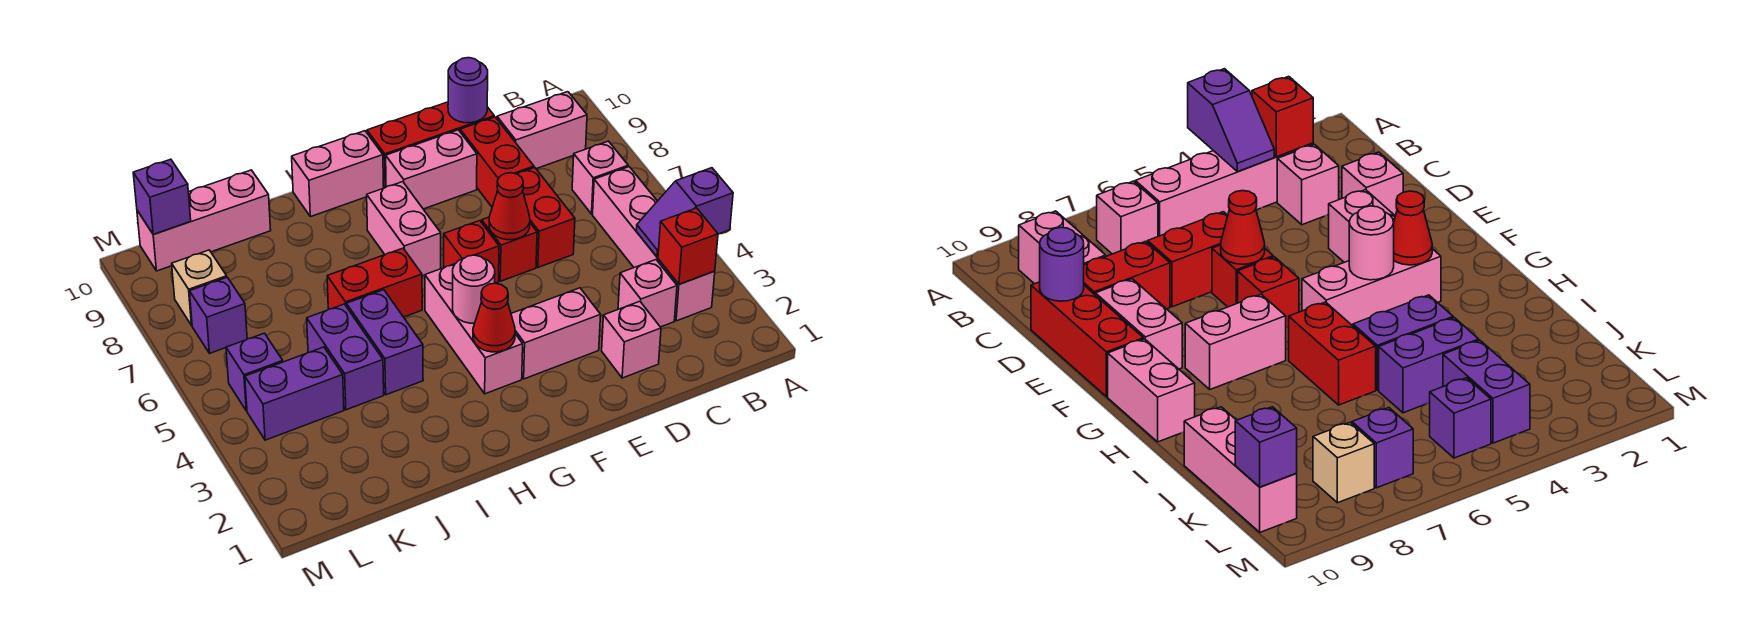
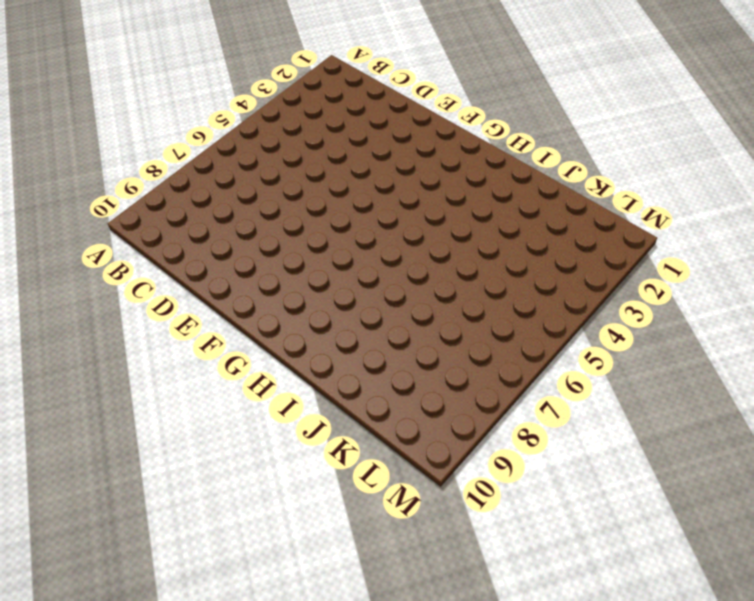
none -> pink brick B3:B6 level 1
none -> pink brick B7 level 1
none -> pink brick B9:C9 level 1
none -> pink brick C3 level 1

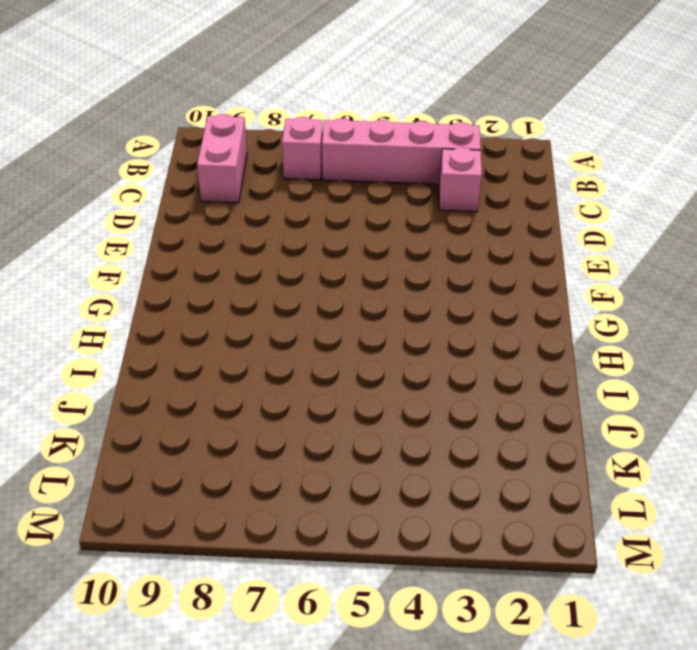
none -> pink brick D2 level 1
none -> red brick D6:D7 level 1
none -> red brick D8:D9 level 1
none -> red brick D10:F10 level 1

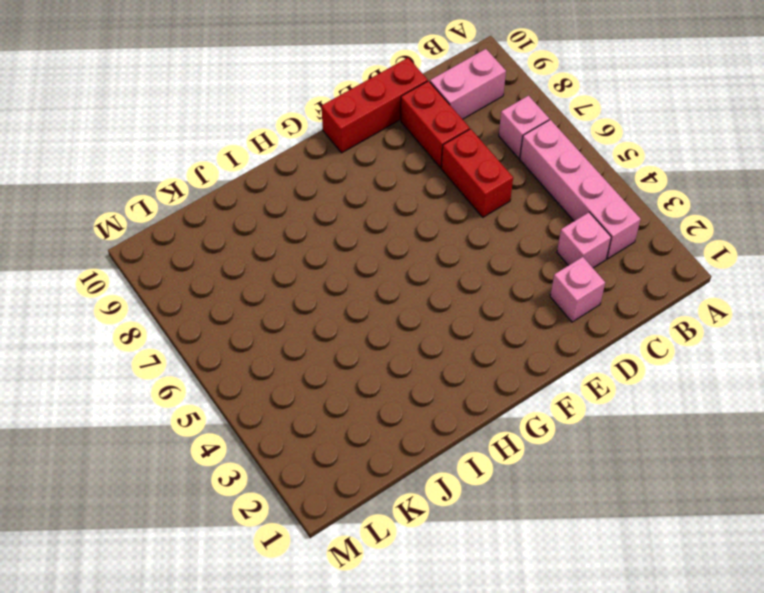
none -> pink brick E3:F3 level 1
none -> red brick E6 level 1
none -> pink brick E9:F9 level 1
none -> red brick F6 level 1

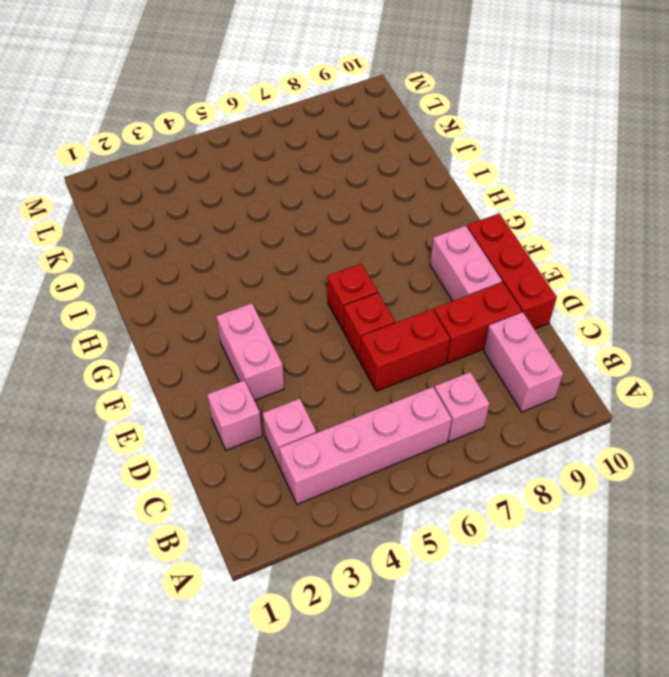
none -> pink brick G3:G5 level 1
none -> pink brick G7:G8 level 1
none -> pink brick G10:H10 level 1
none -> red brick H6:I6 level 1

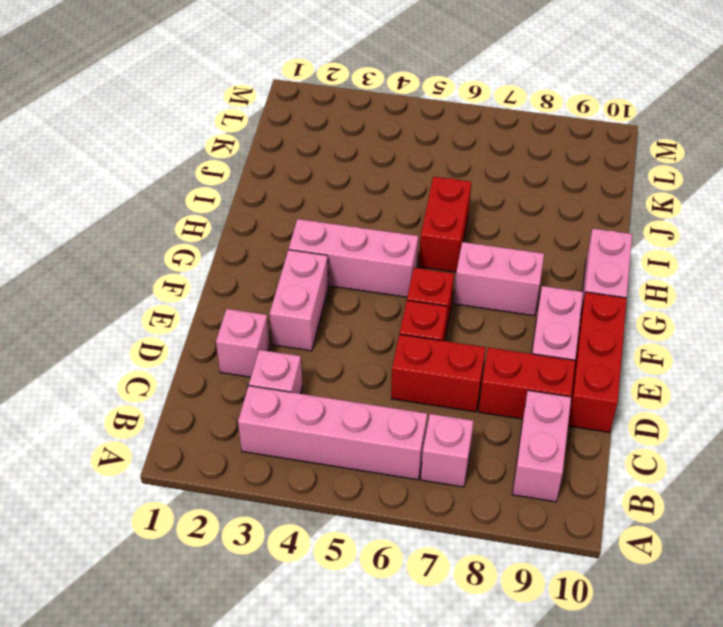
none -> purple brick I4:I5 level 1
none -> purple brick J4:J5 level 1
none -> pink brick J10:L10 level 1
none -> purple brick K4:L4 level 1

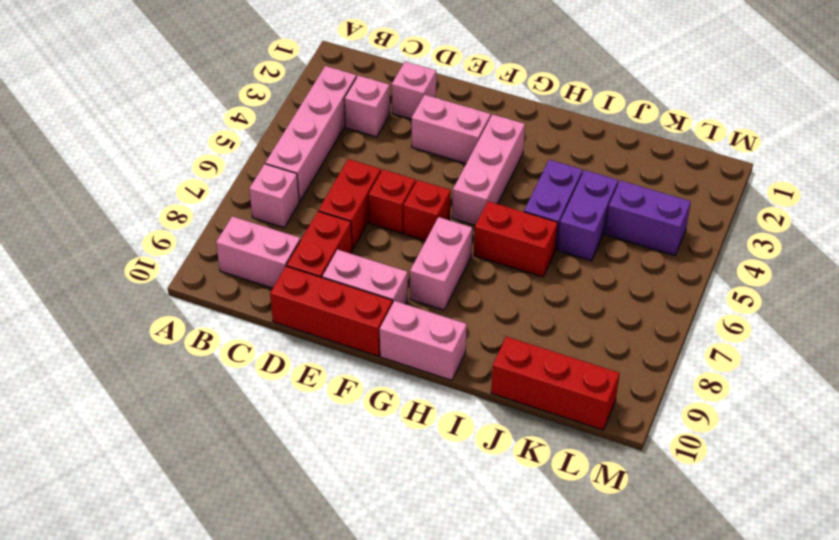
red brick J10:L10 level 1 -> pink brick J10:L10 level 1
none -> purple brick L5 level 1
none -> purple brick L7 level 1
none -> tan brick L8 level 1
none -> purple slope A4:B4 level 2 top A

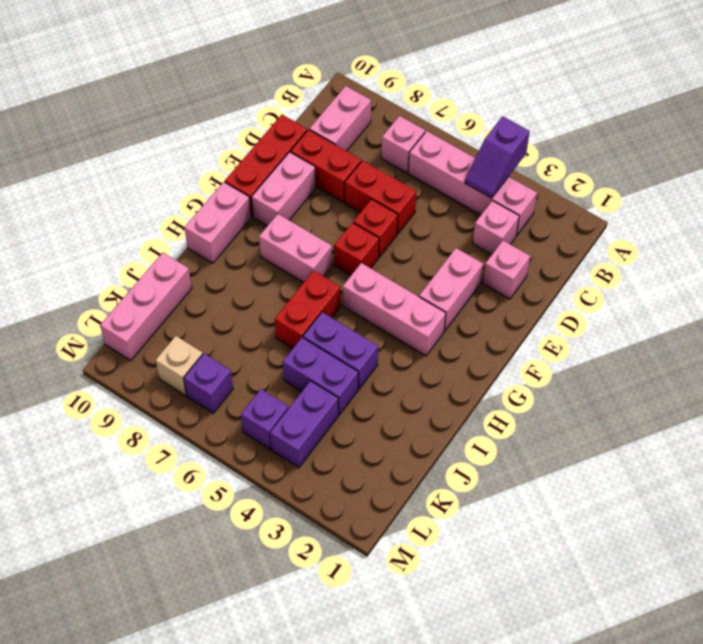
none -> red brick B3 level 2
none -> purple round brick D10 level 2
none -> red cone E6 level 2
none -> red cone G3 level 2

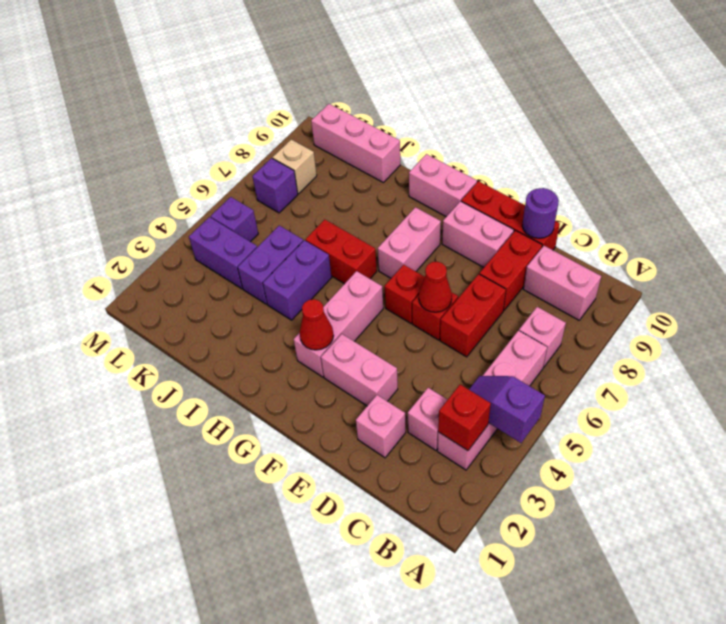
none -> pink round brick G4 level 2
none -> purple brick L10 level 2

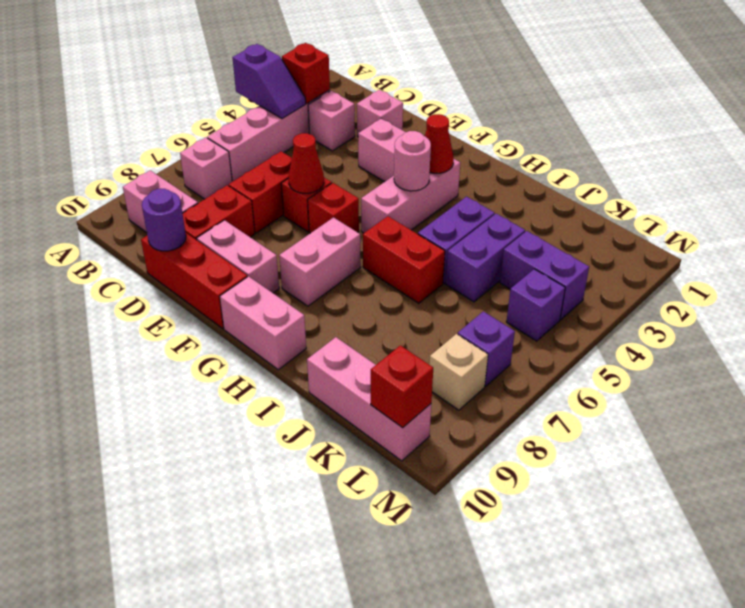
red brick L10 level 2 -> purple brick L10 level 2

